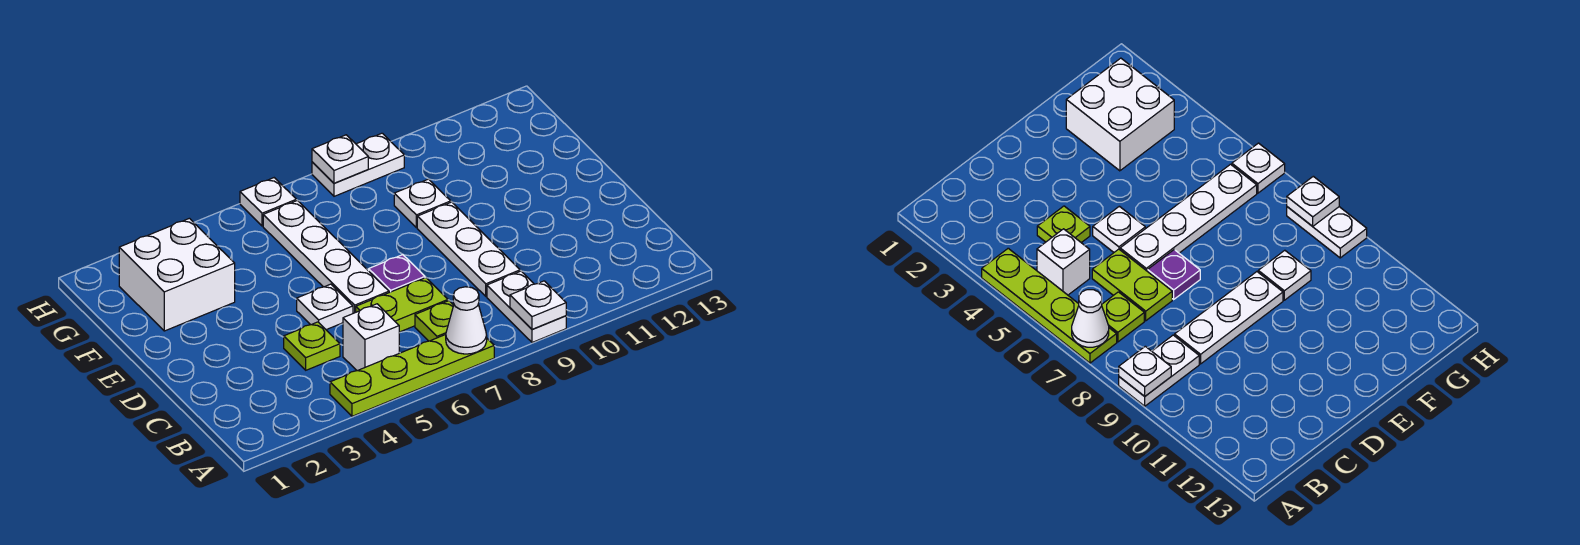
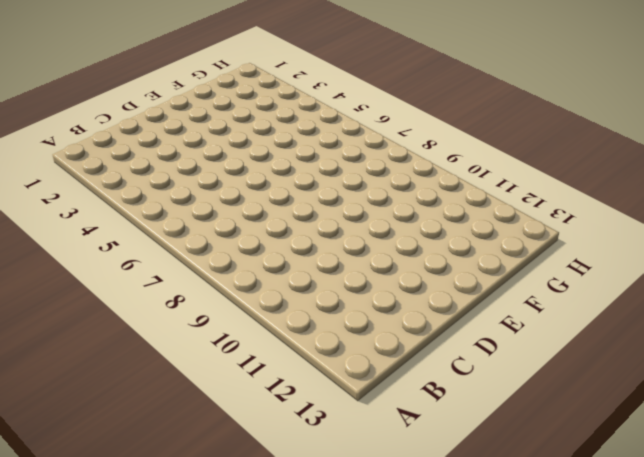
none -> lime plate A4:A7 level 1
none -> white plate A9:B9 level 1
none -> white brick B5 level 1

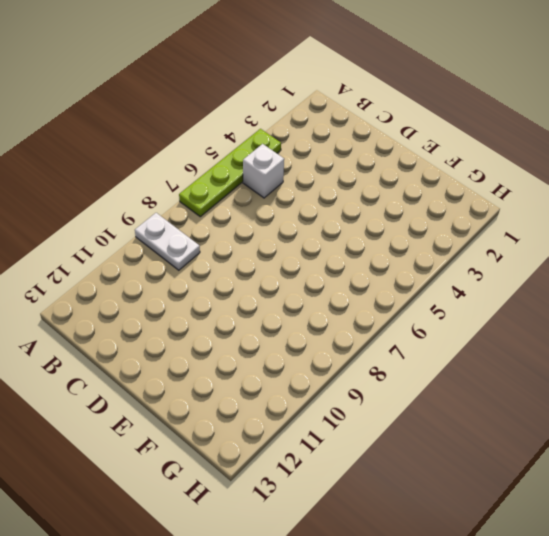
none -> lime plate B7 level 1
none -> lime plate C4 level 1
none -> lime plate C6:C7 level 1

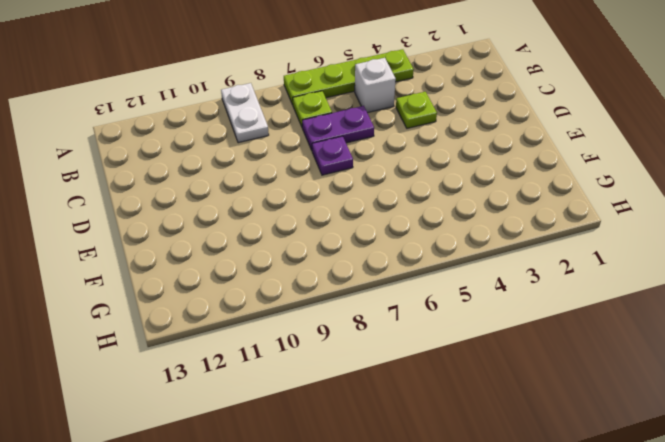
purple plate C6:C7 level 1 -> lime plate C6:C7 level 1
none -> white plate C9:E9 level 1
none -> white plate D5 level 1
none -> white plate D6:G6 level 1

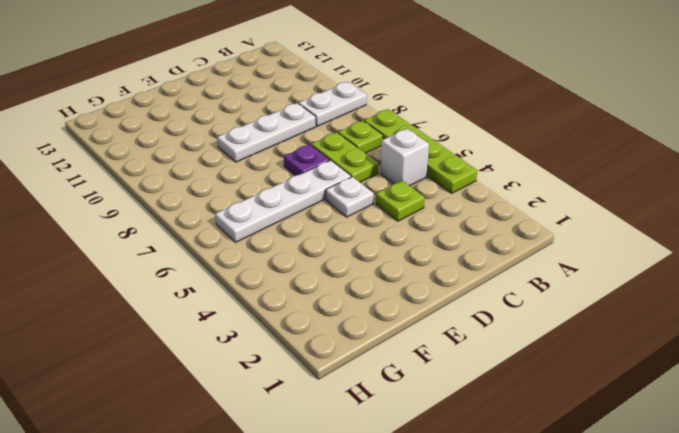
none -> white brick F2:G3 level 1
none -> white plate F9 level 1
none -> white plate H6 level 1

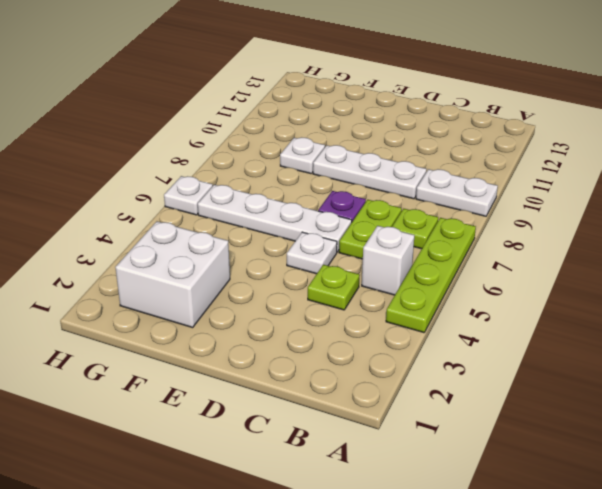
none -> white plate H8:H9 level 1
none -> white cone A7 level 2
none -> white plate A9 level 2

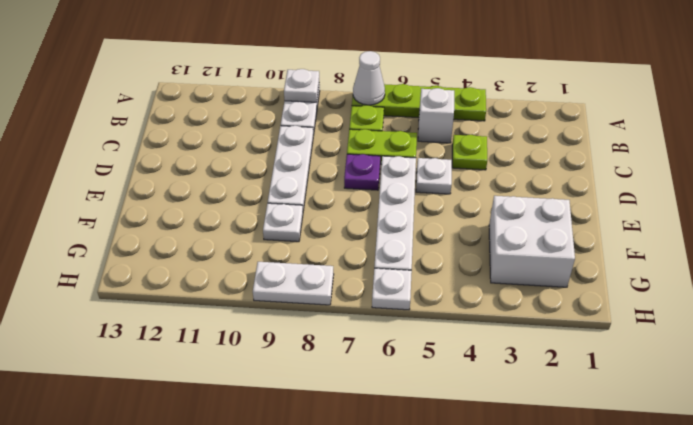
none -> white plate H8 level 2

